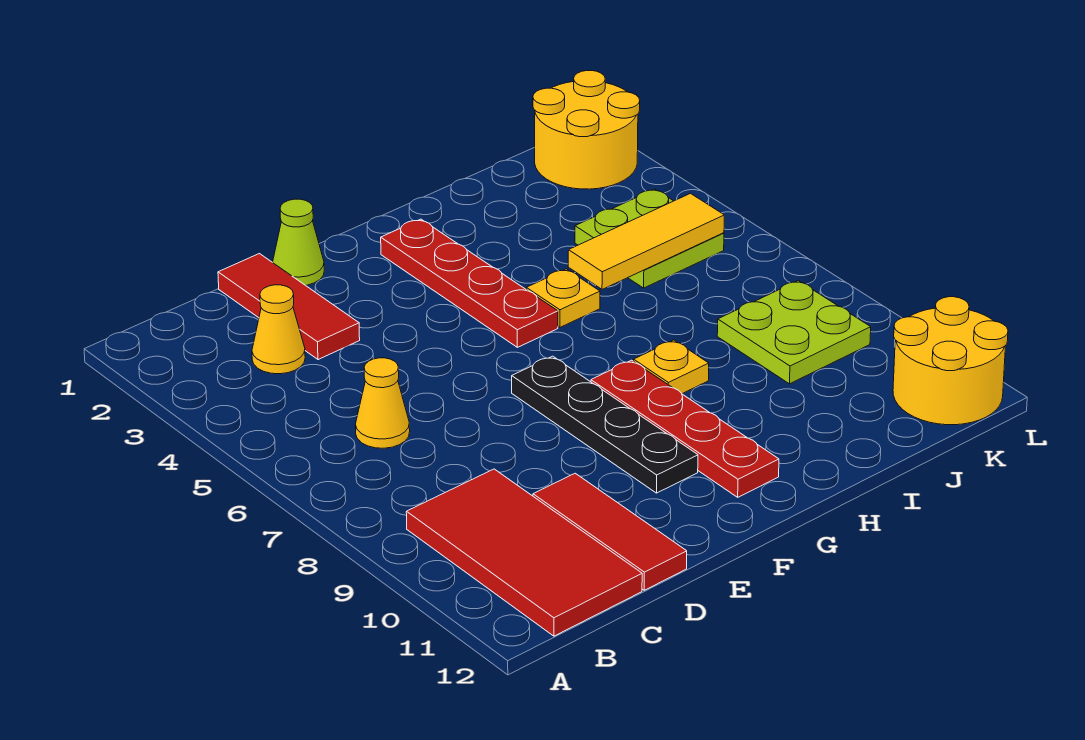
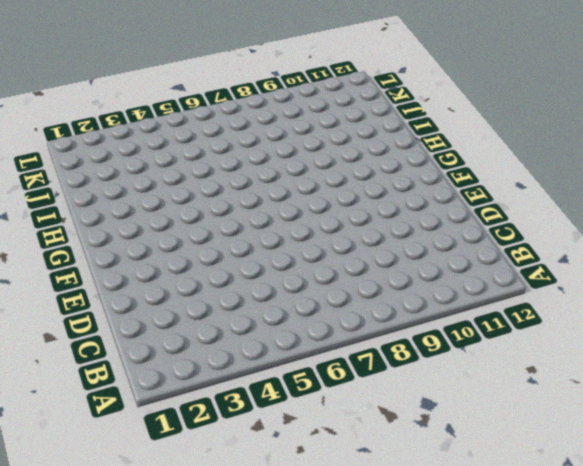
none -> red tile B9:C12 level 1
none -> yellow cone C3 level 1
none -> yellow cone C6 level 1

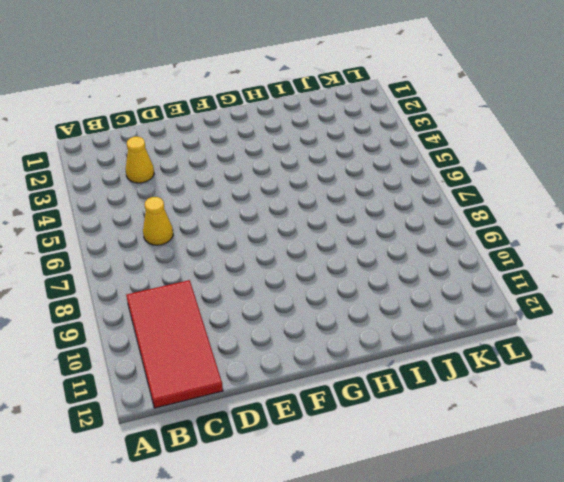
none -> red tile D1:D3 level 1
none -> red tile D10:D12 level 1
none -> lime cone E1 level 1

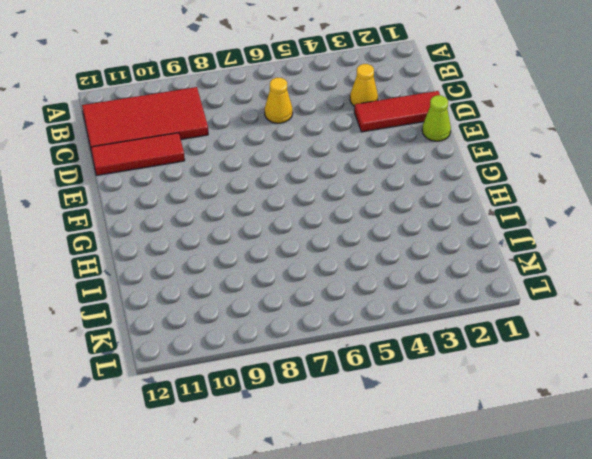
none -> black plate F7:F10 level 1
none -> red plate G2:G5 level 1
none -> red plate G8:G11 level 1

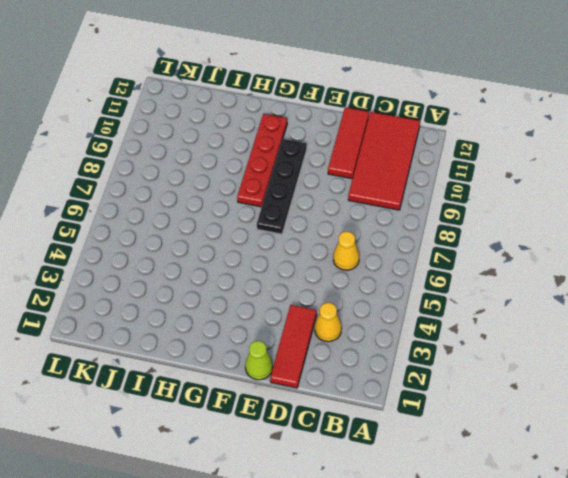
none -> red plate G2:G5 level 1
none -> yellow plate H5 level 1
none -> yellow plate H8 level 1

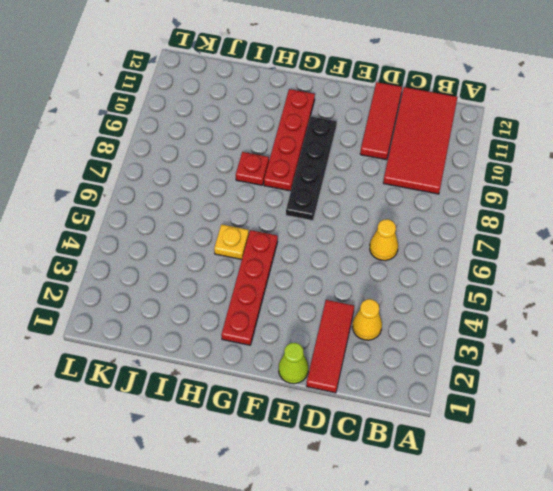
red plate H8 level 1 -> yellow plate H8 level 1
none -> lime plate J4:K5 level 1
none -> lime plate J8:K9 level 1
none -> yellow round brick K1:L2 level 1

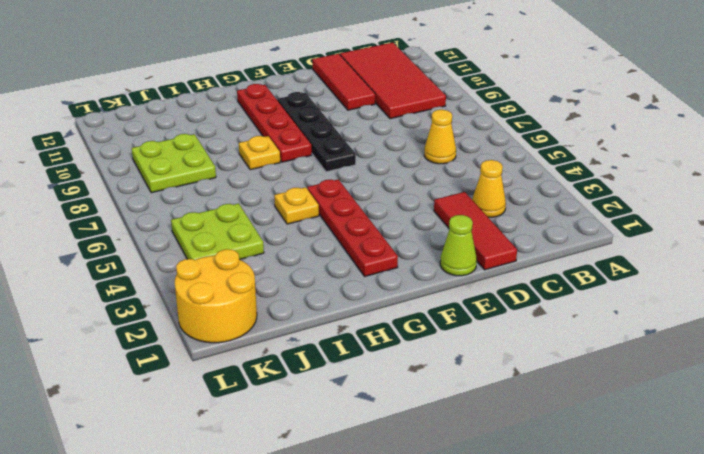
none -> yellow round brick K11:L12 level 1
none -> yellow tile I5:K5 level 2

